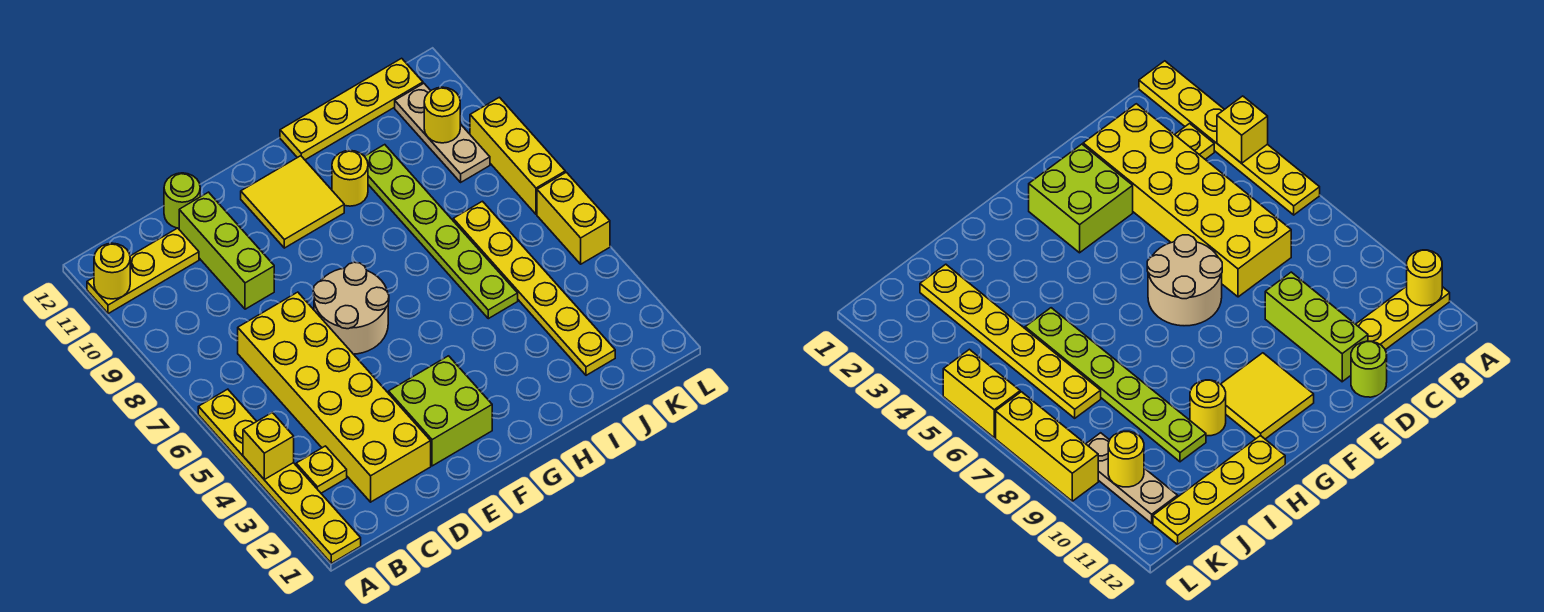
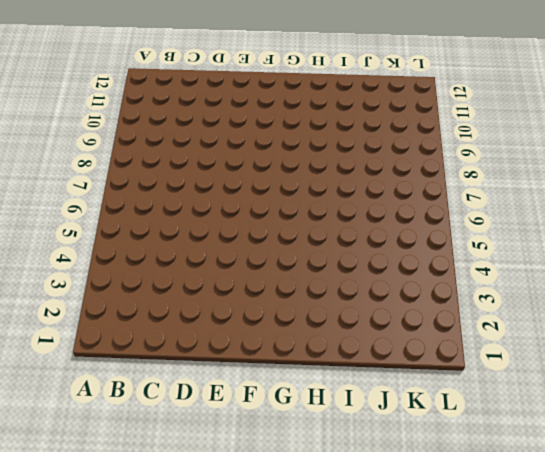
none -> yellow plate A1:A6 level 1
none -> yellow plate A11:C11 level 1
none -> yellow plate B3 level 1

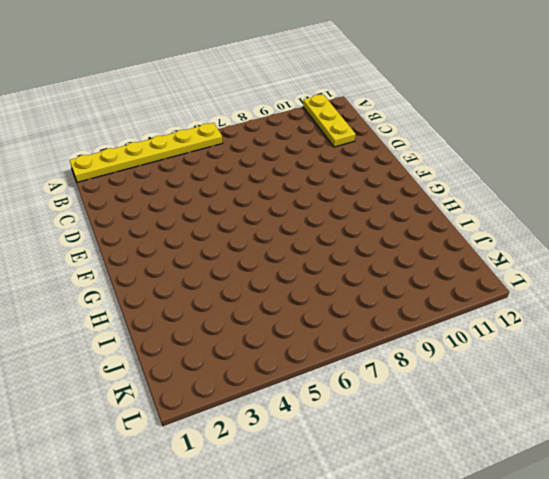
none -> yellow plate B3 level 1
none -> yellow brick C2:D7 level 1
none -> lime brick D9:D11 level 1

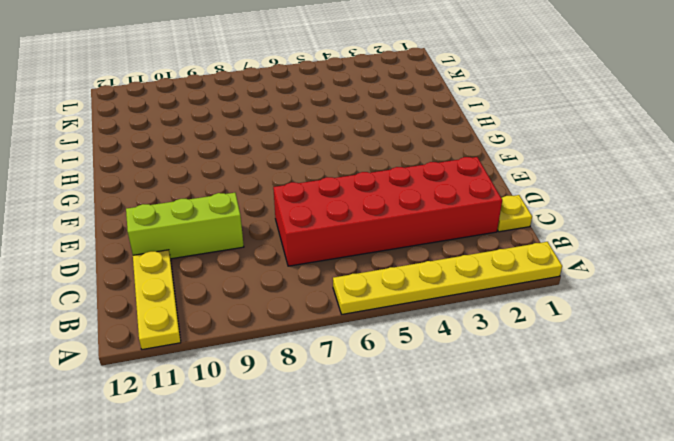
yellow plate C1 level 1 -> yellow plate B3 level 1
red brick C2:D7 level 1 -> yellow brick C2:D7 level 1
none -> lime round brick D12 level 1
none -> lime brick E2:F3 level 1
none -> tan round brick E6:F7 level 1

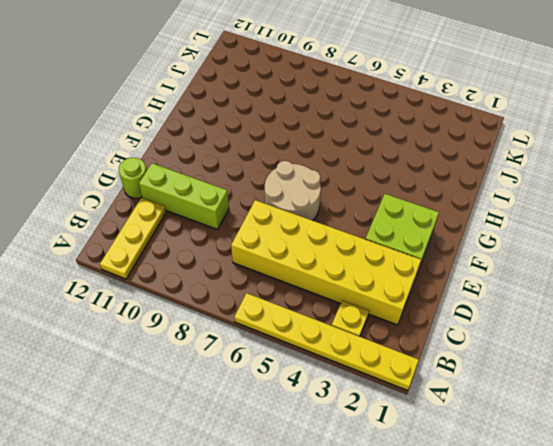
none -> yellow tile F10:G11 level 1
none -> yellow round brick H10 level 1
none -> yellow plate H12:K12 level 1

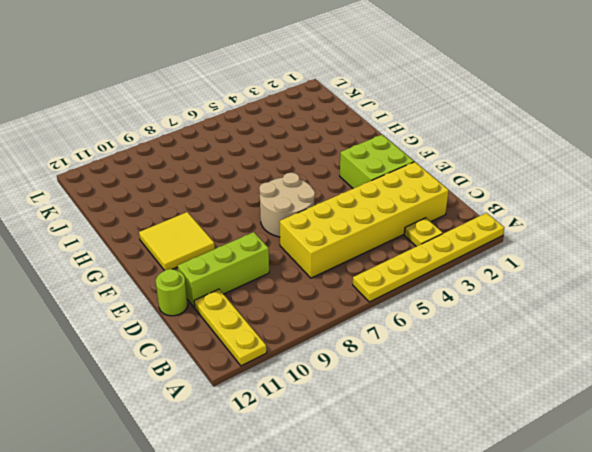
none -> yellow round brick H10 level 1
none -> yellow plate H12:K12 level 1
none -> lime plate I5:I10 level 1

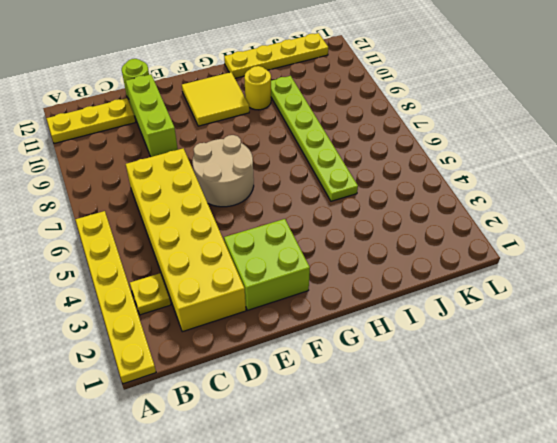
none -> yellow plate J2:J7 level 1
none -> tan plate K9:K11 level 1
none -> yellow brick L5:L6 level 1

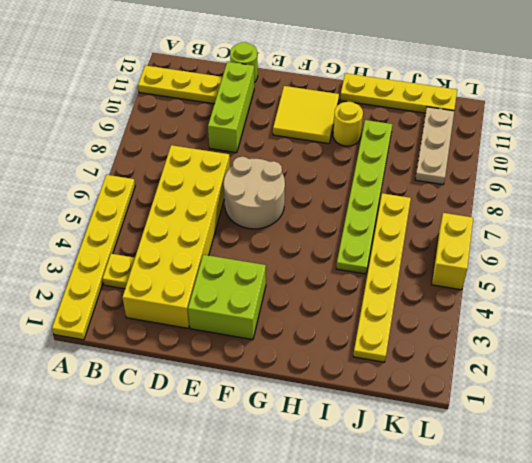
none -> yellow brick L7:L9 level 1
none -> yellow brick A4 level 2
none -> yellow round brick A11 level 2

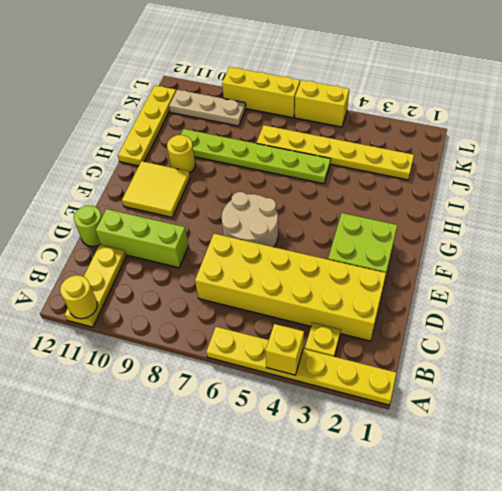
none -> yellow round brick K10 level 2

